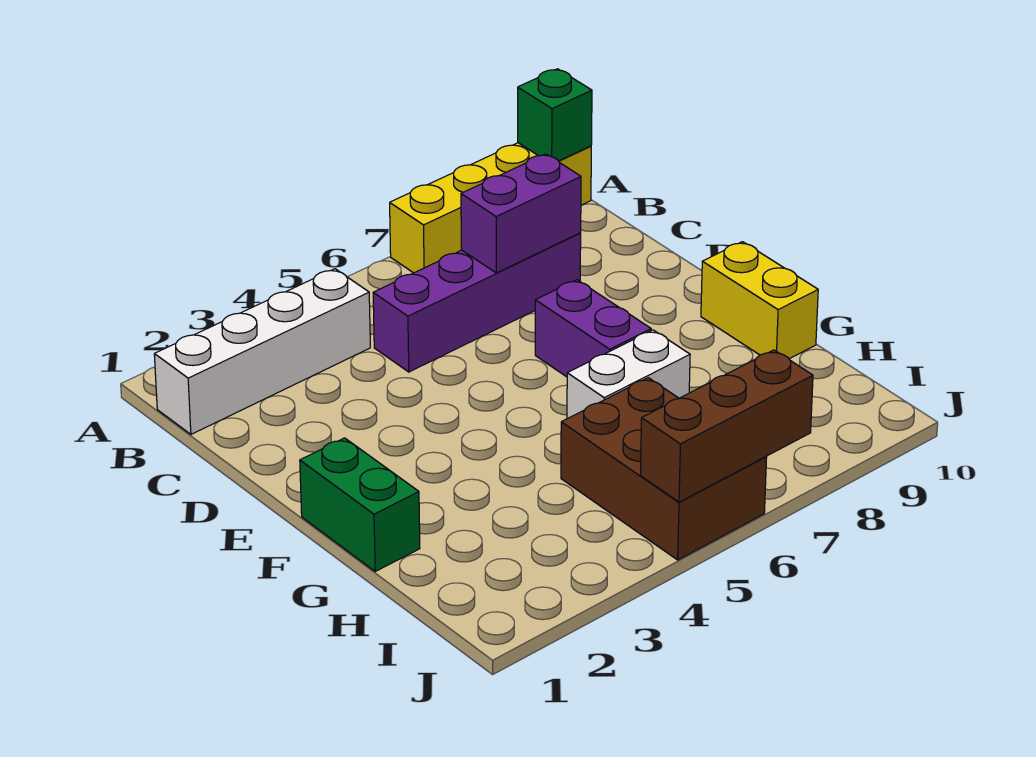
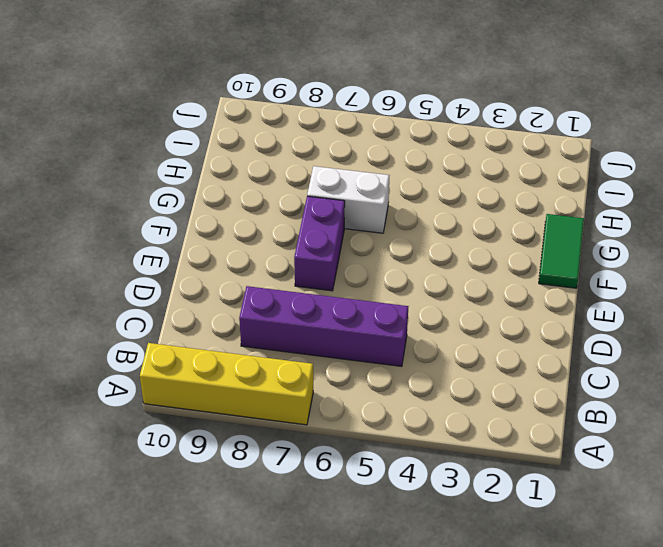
green tile F1:G1 level 1 -> green brick F1:G1 level 1
none -> white brick B1:B4 level 1
none -> yellow brick F10:G10 level 1

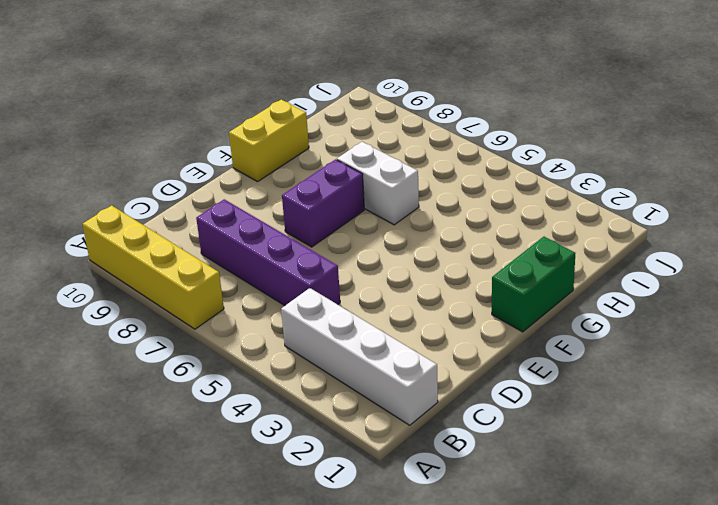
none -> brown brick H5:J6 level 1
none -> green brick A10 level 2

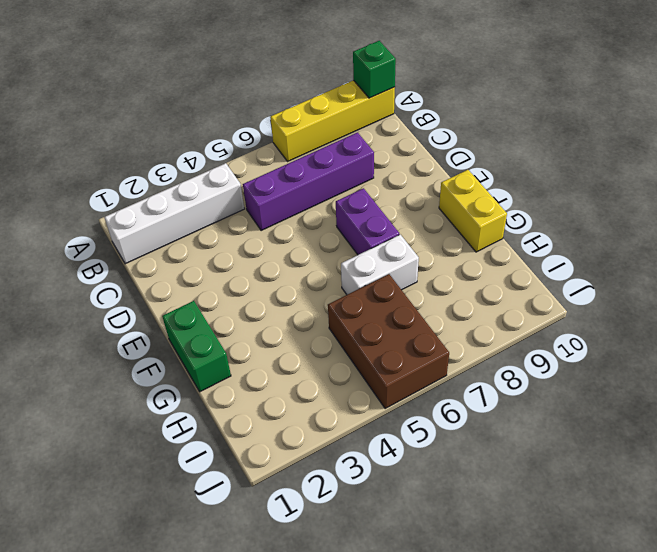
none -> purple brick C7:C8 level 2
none -> brown brick J5:J7 level 2

